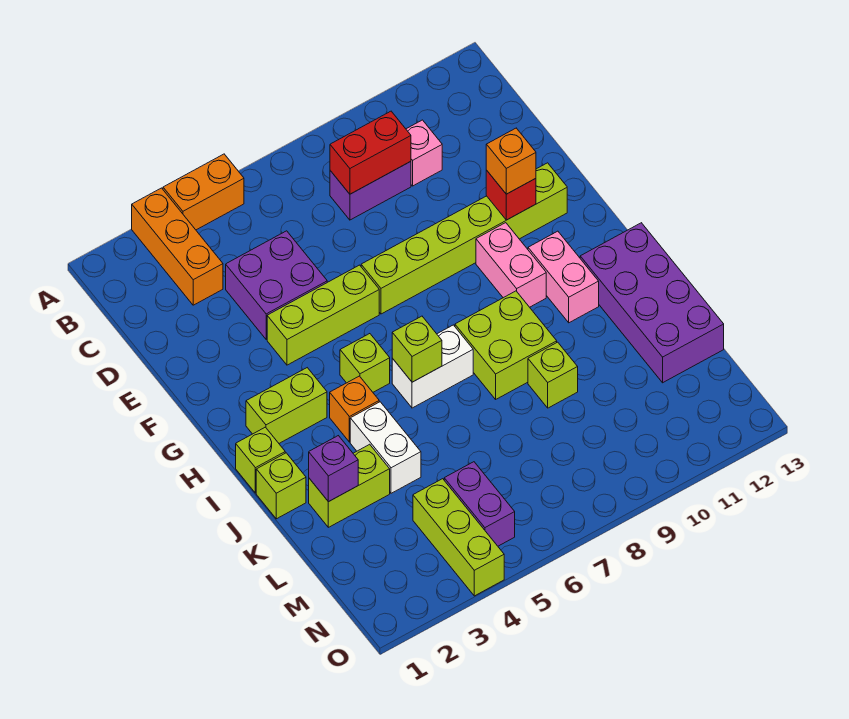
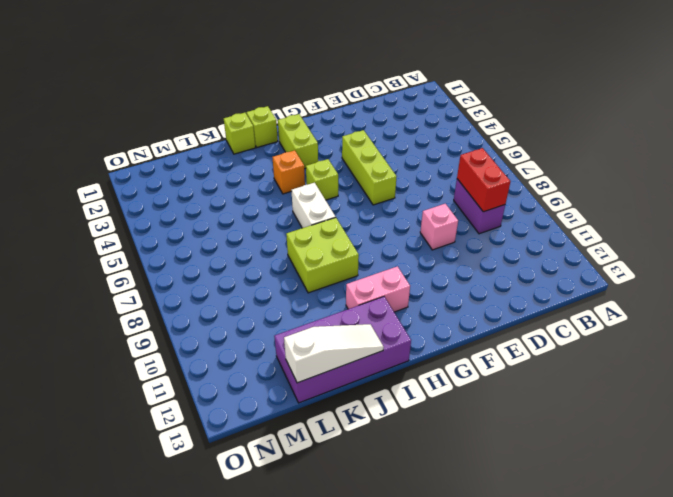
pink brick E9 level 1 -> pink brick C10 level 1
white slope J13:L13 level 2 top L -> none
none -> orange brick A3:C3 level 1
none -> orange brick A4:A5 level 1
none -> purple brick D4:E5 level 1

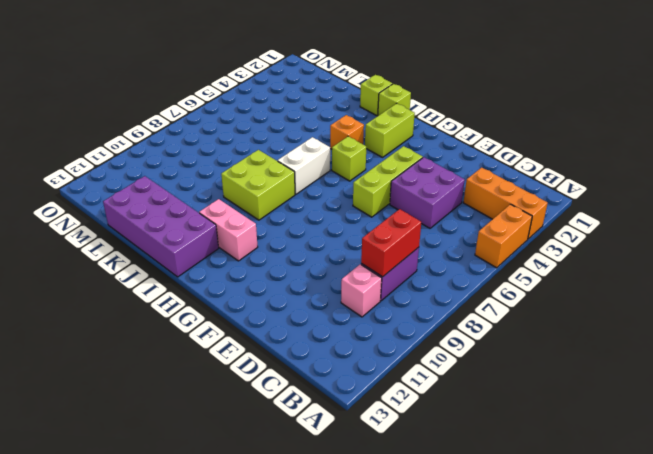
none -> lime brick F7:F12 level 1
none -> pink brick G10:H10 level 1
none -> white brick J4:K4 level 1

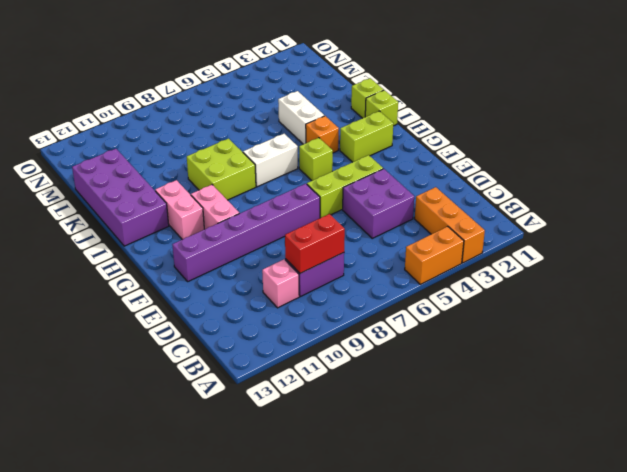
purple brick F7:F12 level 1 -> lime brick F7:F12 level 1
none -> lime brick K2:K3 level 1
none -> lime brick K9 level 1
none -> lime brick M4:O4 level 1

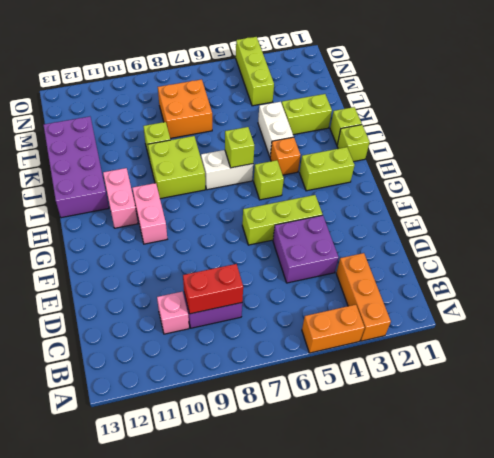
orange brick L7:M8 level 1 -> none
none -> lime brick F7:F12 level 1
none -> purple brick M5:N5 level 1
none -> red brick F11 level 2

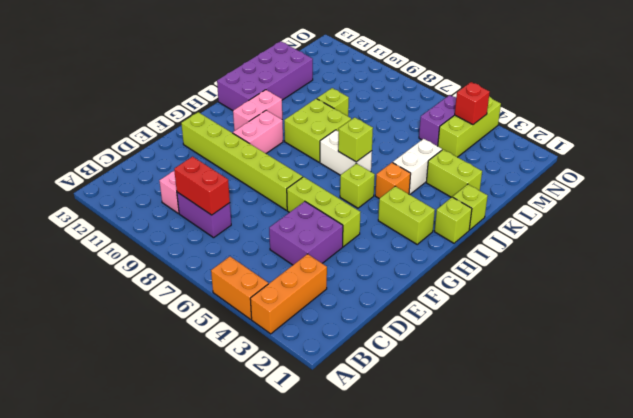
red brick N4 level 2 -> red brick F11 level 2
none -> purple brick K2 level 2
none -> orange brick F11 level 3

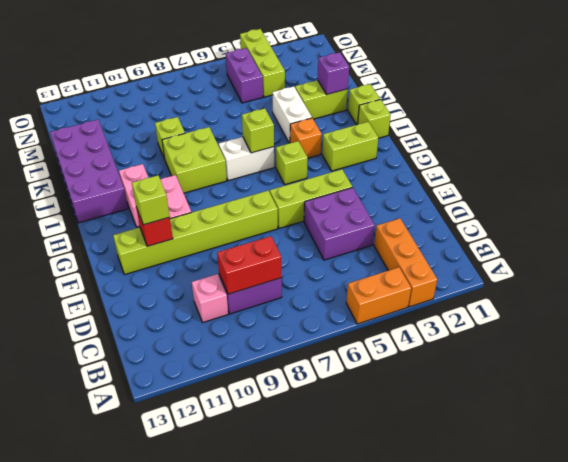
lime brick F11 level 3 -> orange brick F11 level 3

